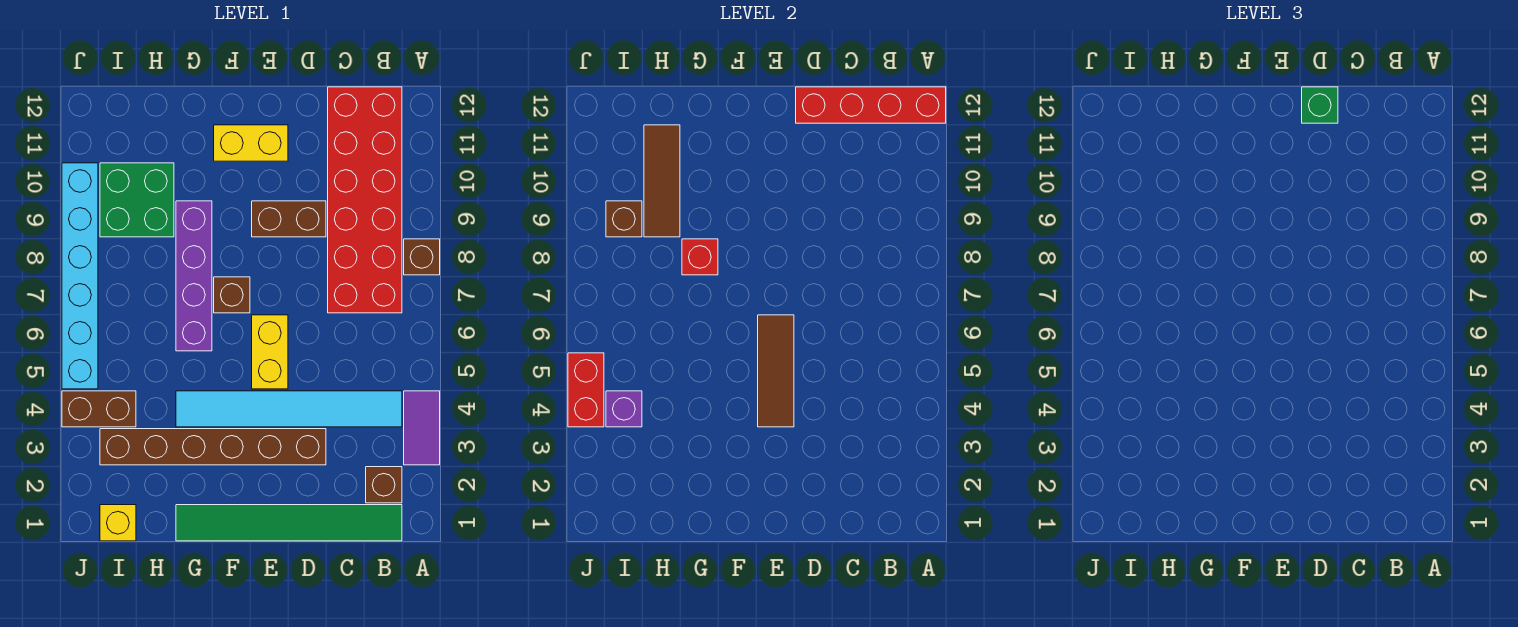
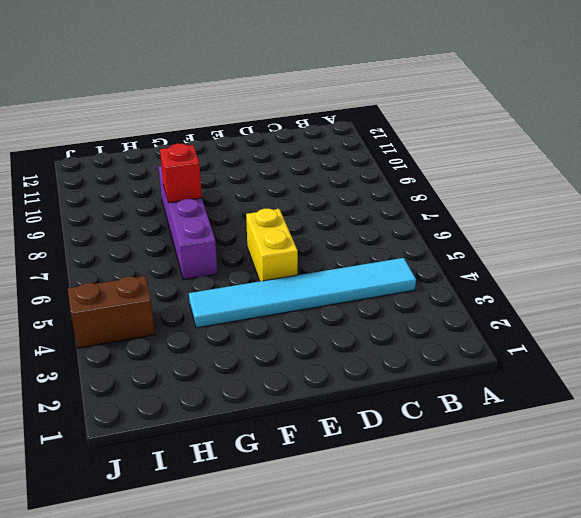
none -> purple tile A3:A4 level 1
none -> brown brick A8 level 1
none -> green tile B1:G1 level 1

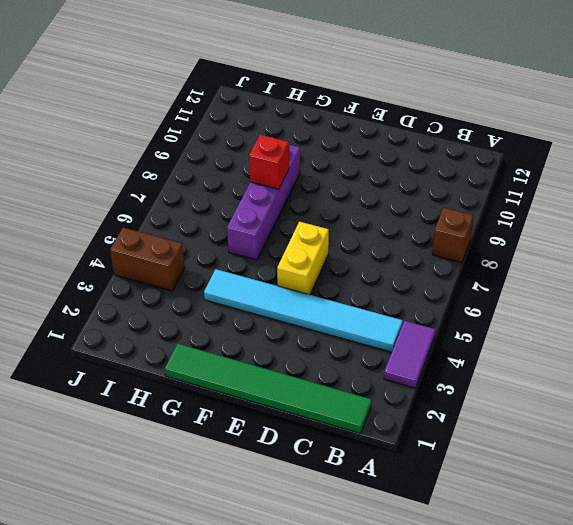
none -> brown brick B2 level 1
none -> red brick B7:C12 level 1
none -> brown brick D3:I3 level 1

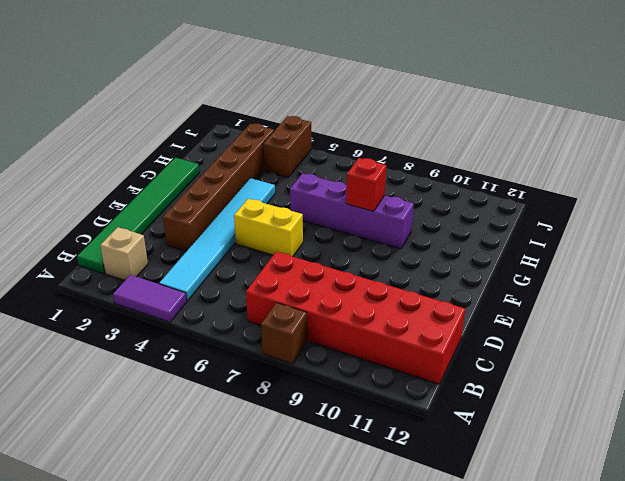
tan brick B2 level 1 -> brown brick B2 level 1
none -> brown brick D9:E9 level 1
none -> yellow brick E11:F11 level 1
none -> brown brick F7 level 1

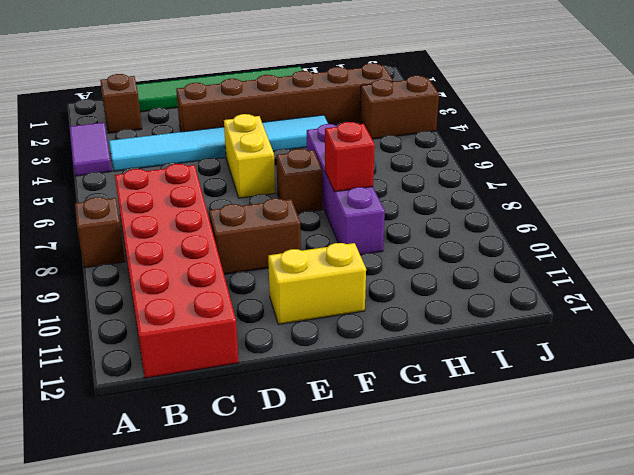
none -> green brick H9:I10 level 1
none -> yellow brick I1 level 1
none -> cyan brick J5:J10 level 1

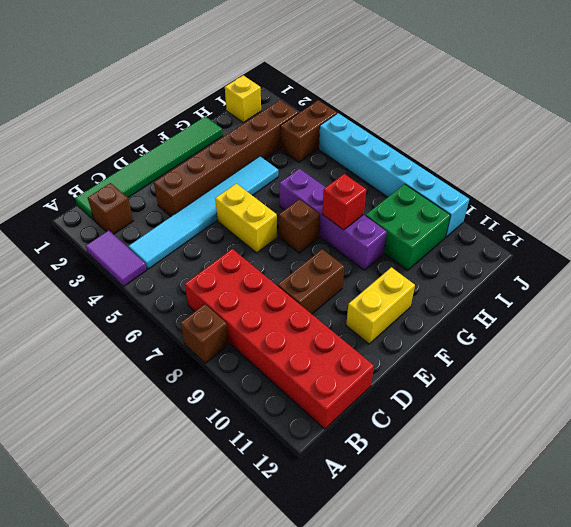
none -> red brick A12:D12 level 2
none -> brown tile E4:E6 level 2
none -> brown tile H9:H11 level 2

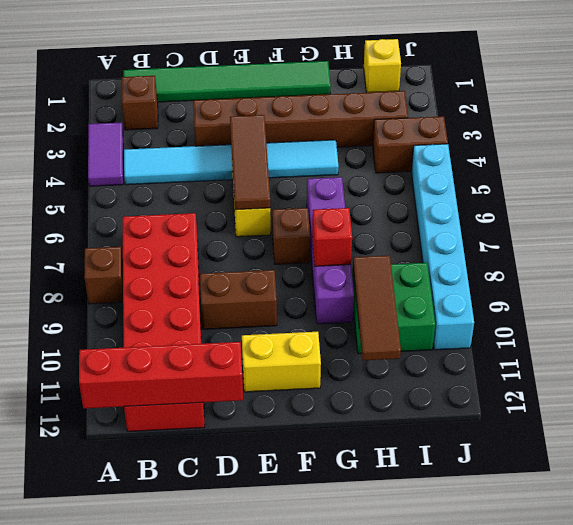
none -> purple brick I4 level 2
none -> brown brick I9 level 2
none -> red brick J4:J5 level 2

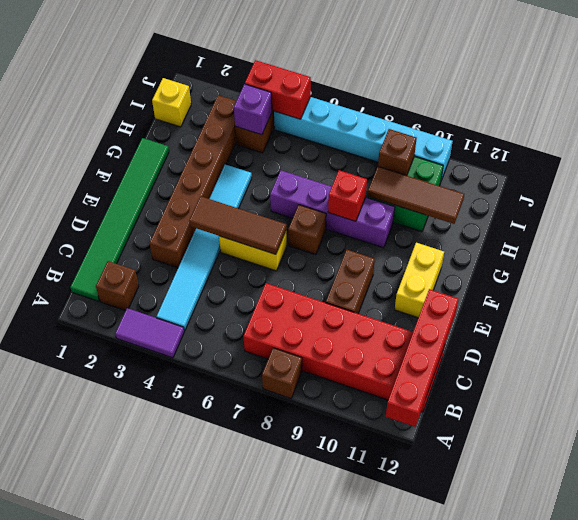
none -> green brick D12 level 3

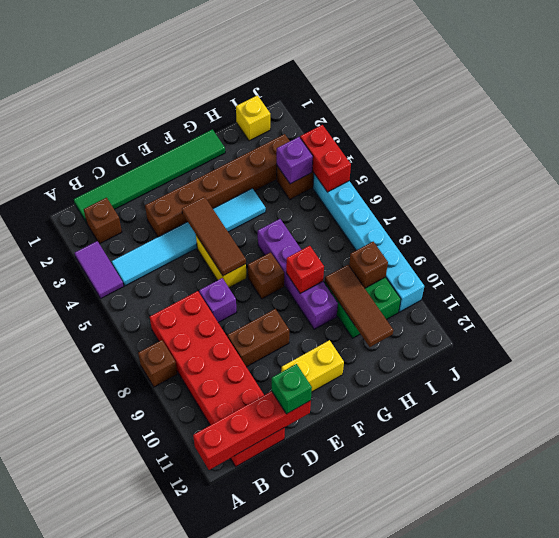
purple brick D7 level 1 -> none

